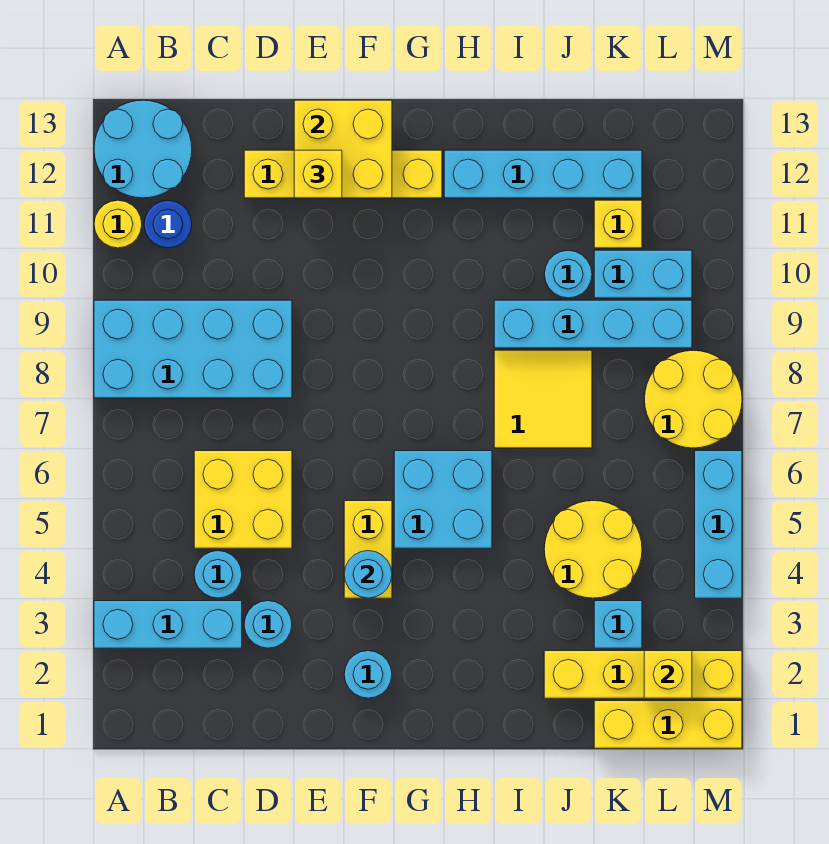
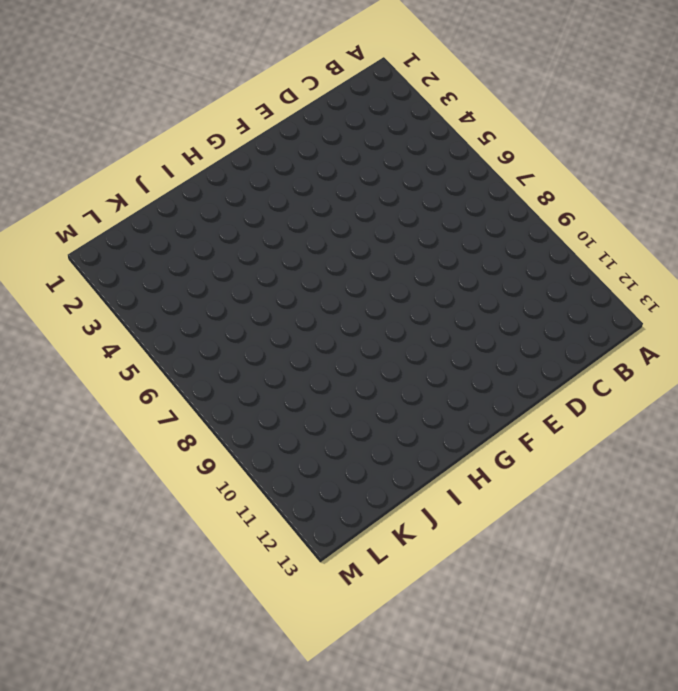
none -> cyan brick A3:C3 level 1
none -> cyan brick A8:D9 level 1
none -> yellow round brick A11 level 1

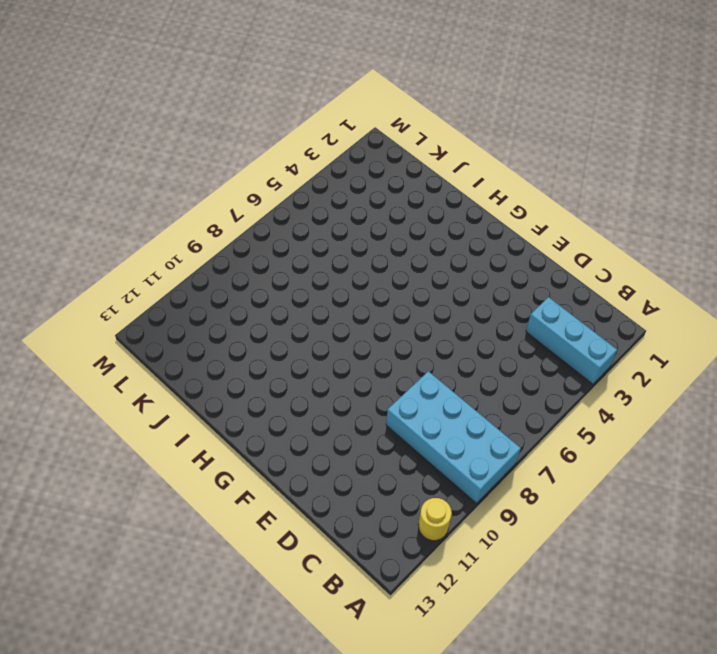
none -> cyan round brick A12:B13 level 1
none -> blue round brick B11 level 1
none -> cyan round brick C4 level 1

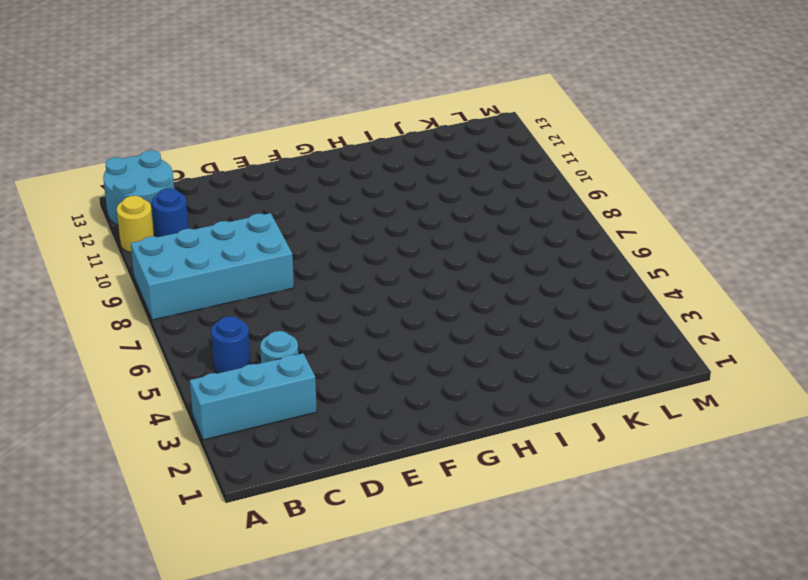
blue round brick B5 level 1 -> none
none -> yellow brick C5:D6 level 1
none -> cyan round brick D3 level 1
none -> yellow brick D12:G12 level 1

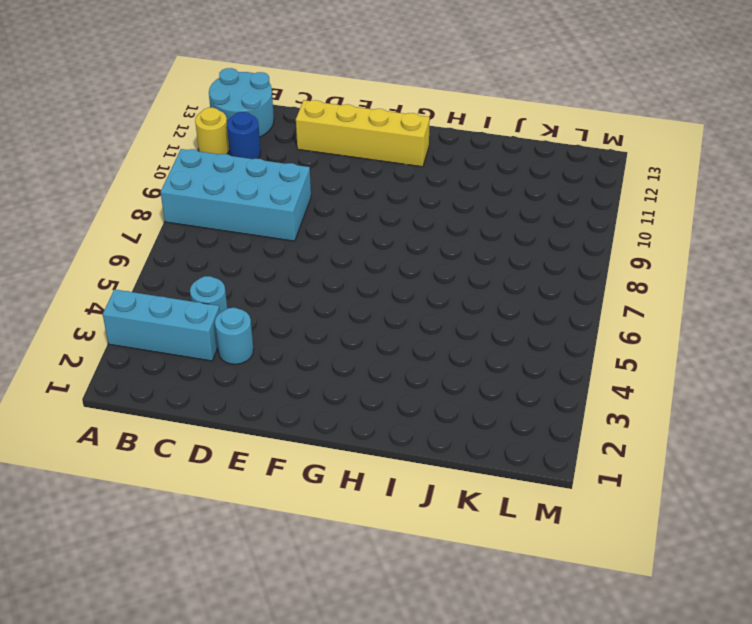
none -> yellow brick C5:D6 level 1
none -> cyan round brick F2 level 1
none -> yellow brick F4:F5 level 1

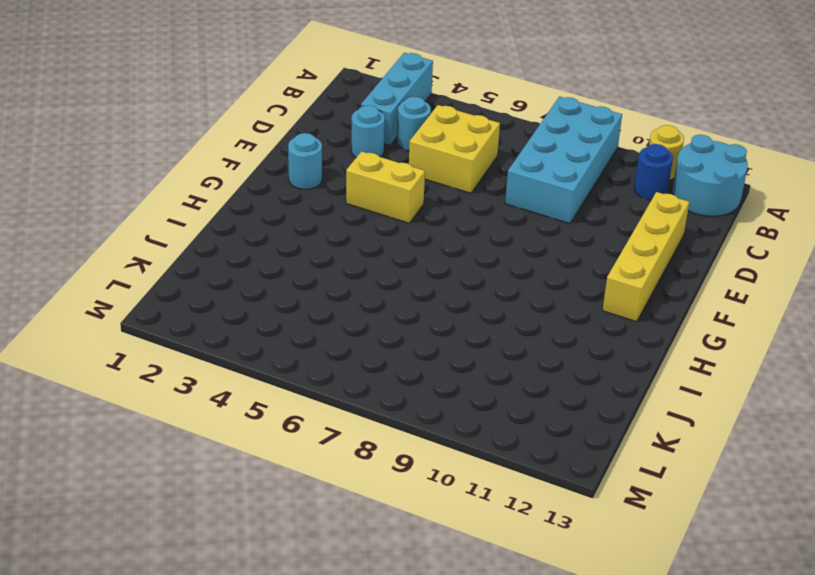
none -> cyan brick G5:H6 level 1
none -> cyan brick H12:K12 level 1
none -> yellow tile I7:J8 level 1

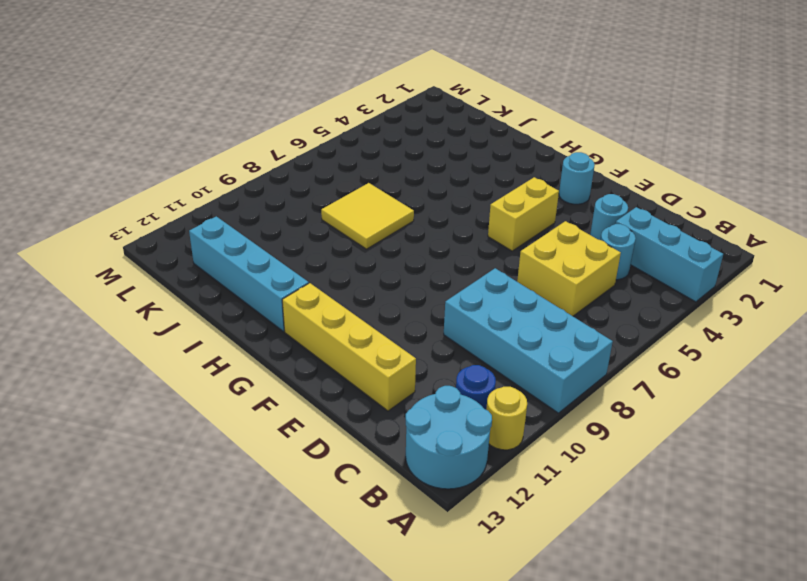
none -> cyan brick G5:H6 level 1
none -> cyan brick I9:L9 level 1
none -> yellow brick J2:M2 level 1

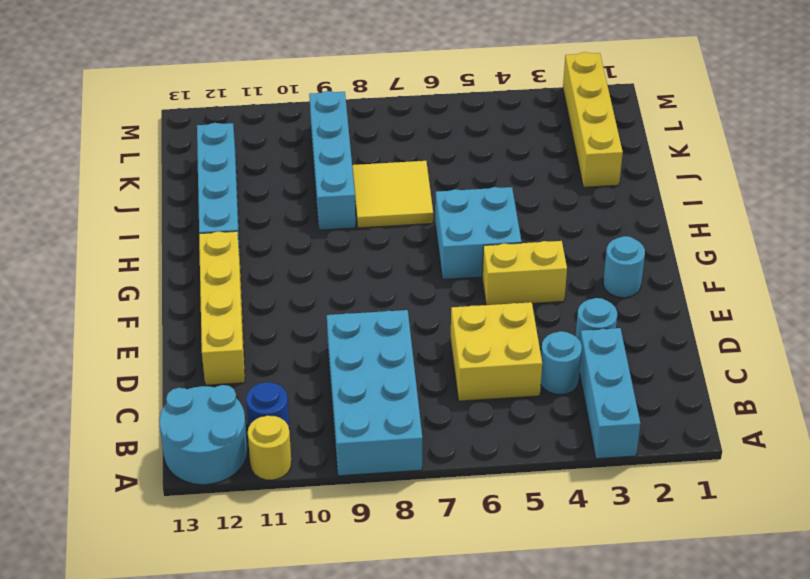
none -> yellow round brick J4:K5 level 1
none -> cyan round brick J10 level 1
none -> yellow brick K1:M1 level 1

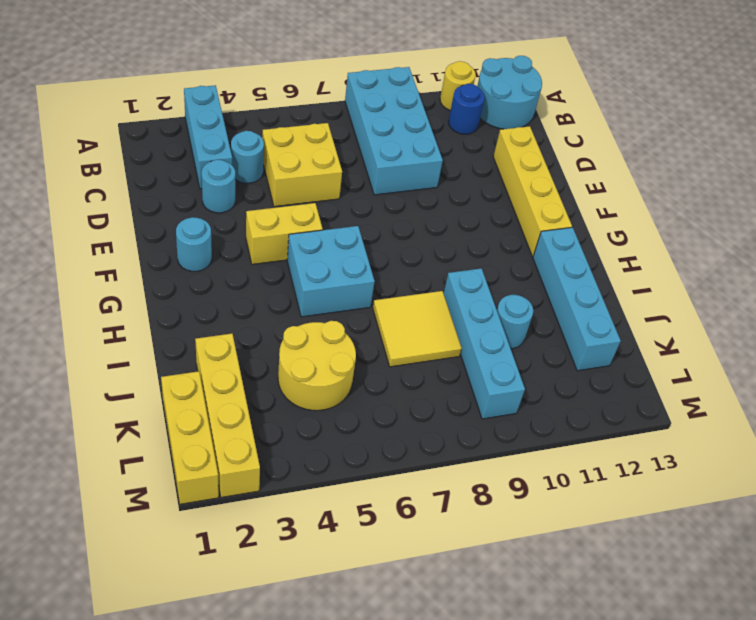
none -> cyan brick K3 level 1
none -> cyan brick K10:L10 level 1
none -> yellow brick K11 level 1

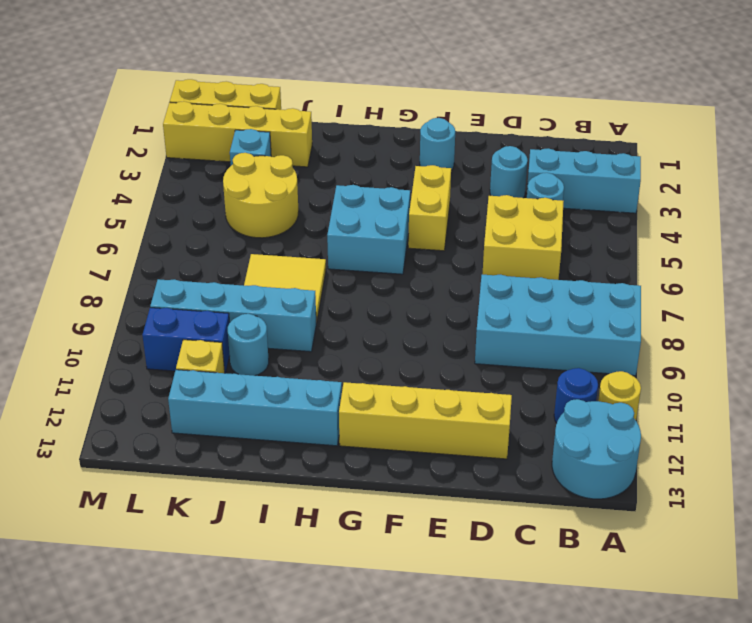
blue brick K10:L10 level 1 -> cyan brick K10:L10 level 1
none -> yellow round brick L7:M8 level 1
none -> cyan brick M4:M6 level 1
none -> yellow brick E12:F13 level 2

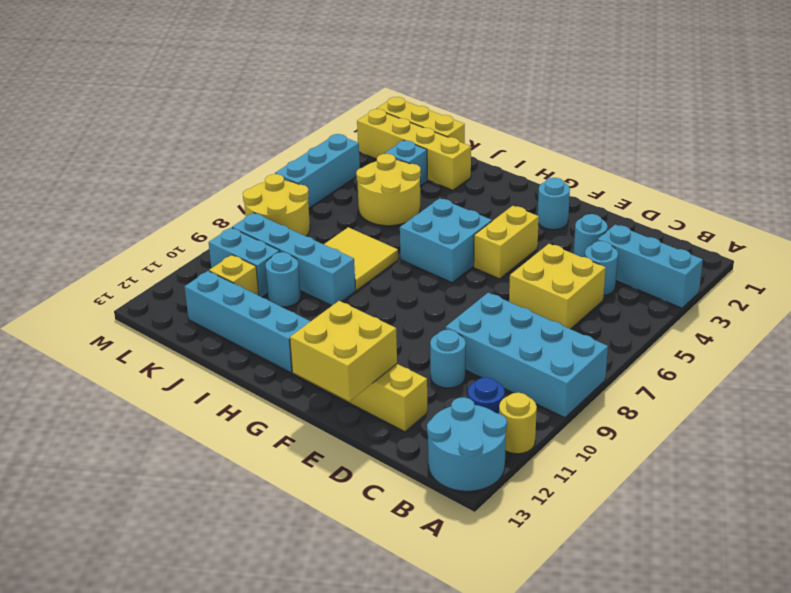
cyan round brick D10 level 1 -> cyan round brick F4 level 2
none -> yellow brick L2 level 2
none -> yellow brick E12 level 3

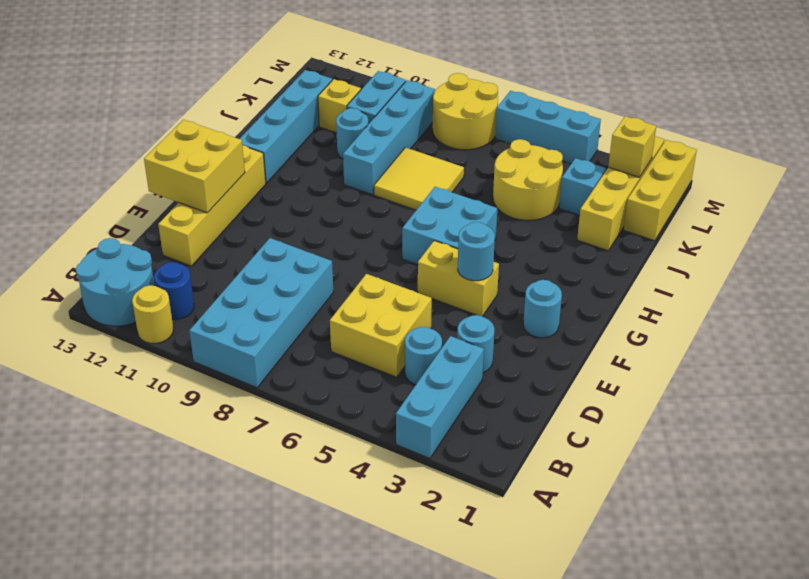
none -> yellow brick E12 level 3

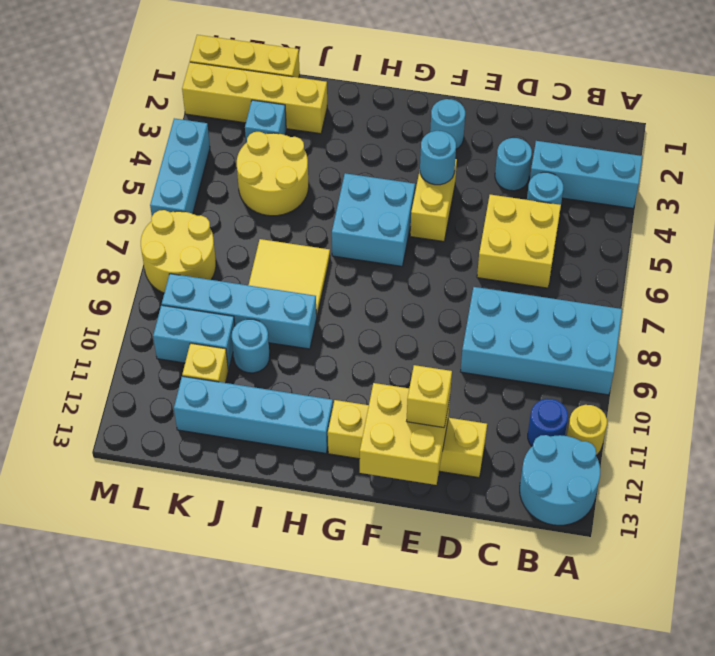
none -> yellow brick L2 level 2

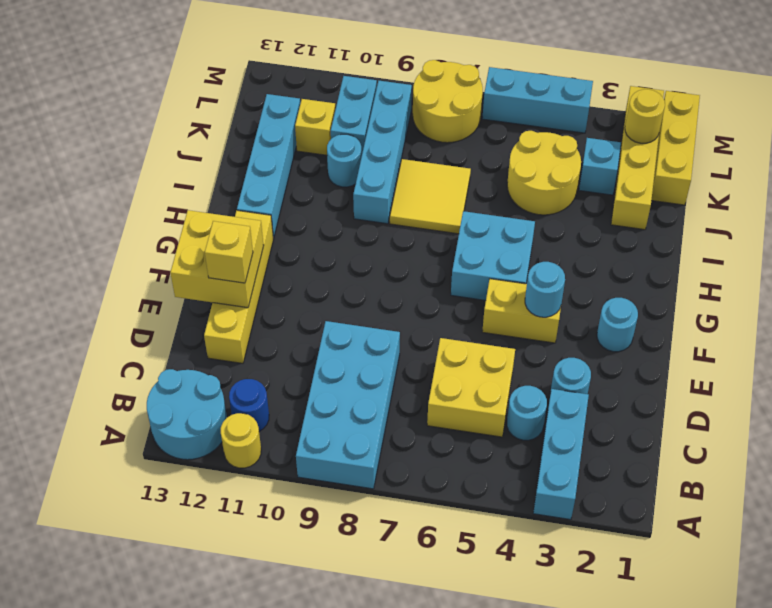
yellow round brick L2 level 2 -> yellow brick L2 level 2

